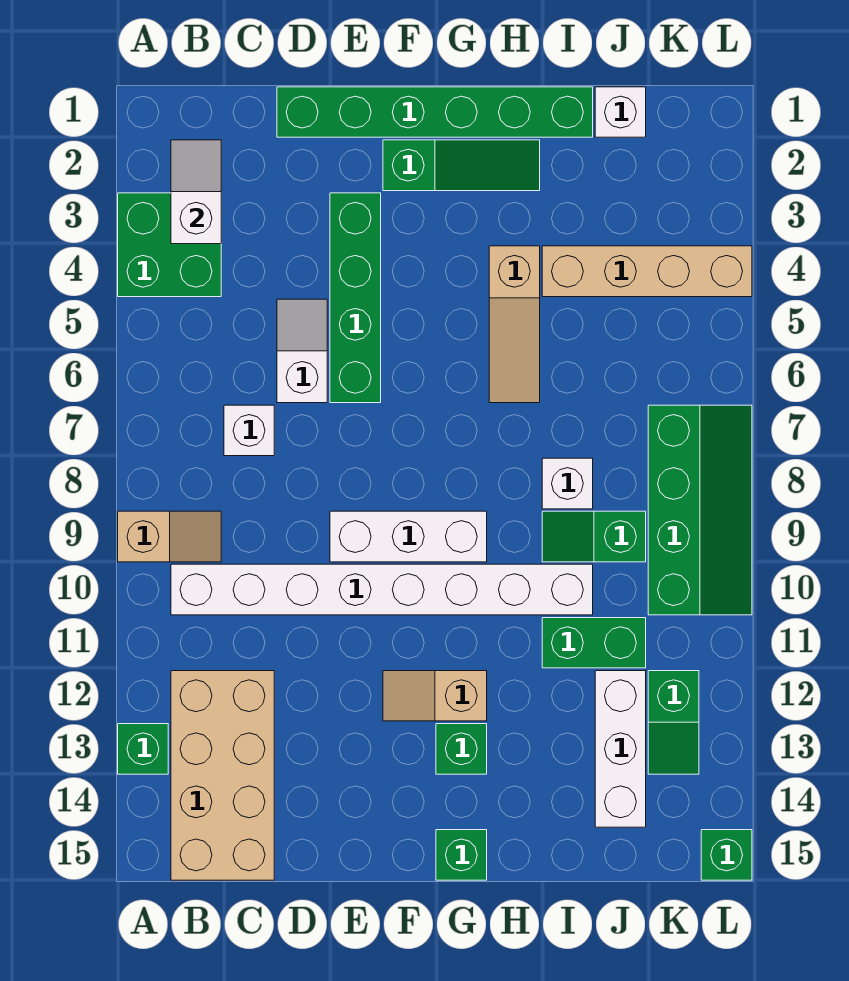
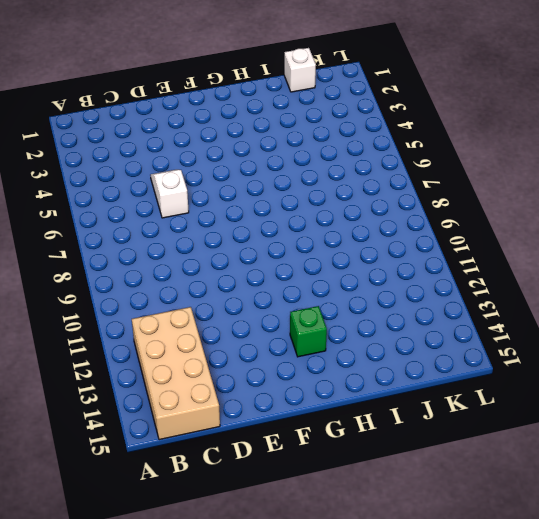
none -> green brick A3:B4 level 1
none -> tan slope A9:B9 level 1 top A
none -> green brick A13 level 1

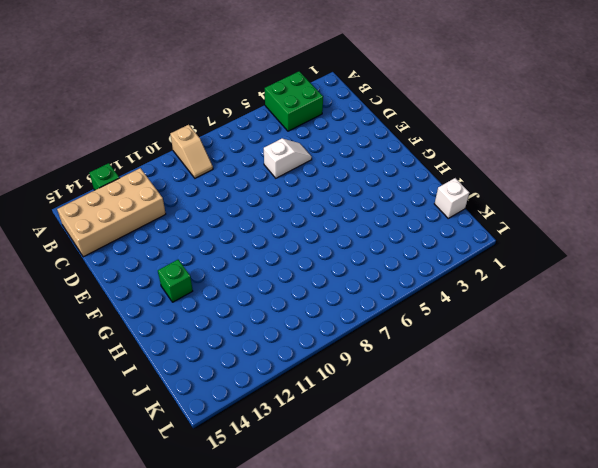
none -> white brick B10:I10 level 1
none -> white brick C7 level 1
none -> green brick D1:I1 level 1

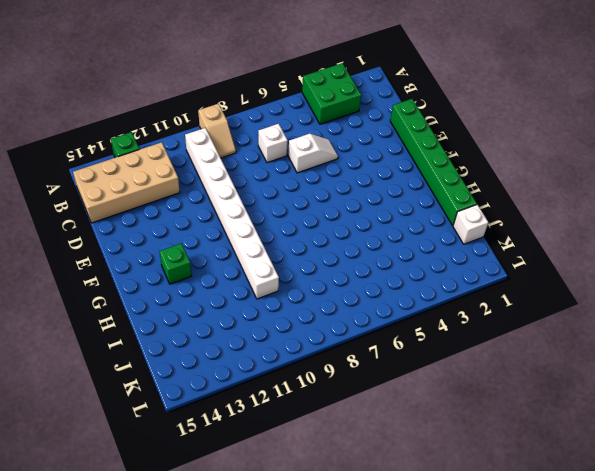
none -> green brick E3:E6 level 1
none -> white brick E9:G9 level 1
none -> green slope F2:H2 level 1 top F

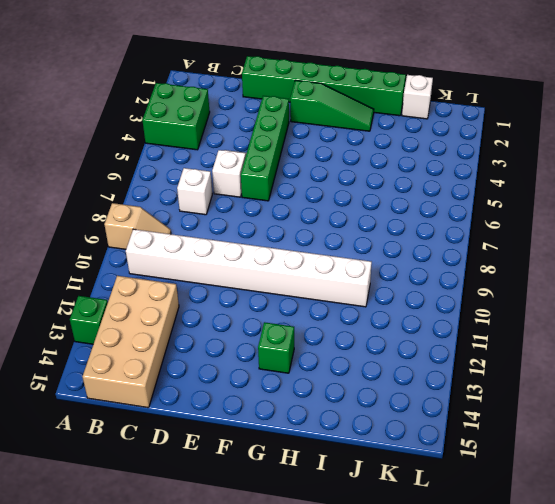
none -> white brick E9:G9 level 1
none -> tan slope F12:G12 level 1 top G
none -> green brick G15 level 1

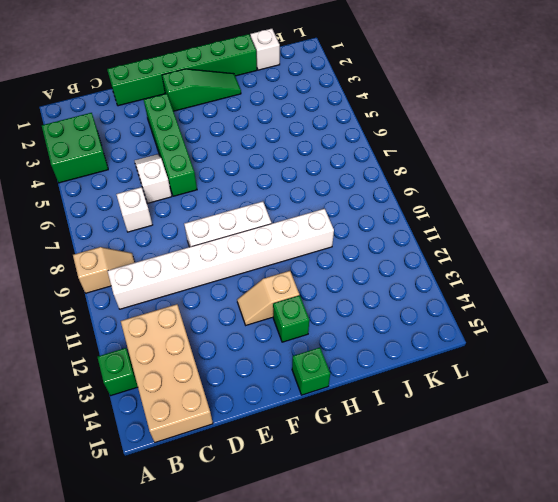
none -> tan slope H4:H6 level 1 top 4
none -> tan brick I4:L4 level 1
none -> white brick I8 level 1

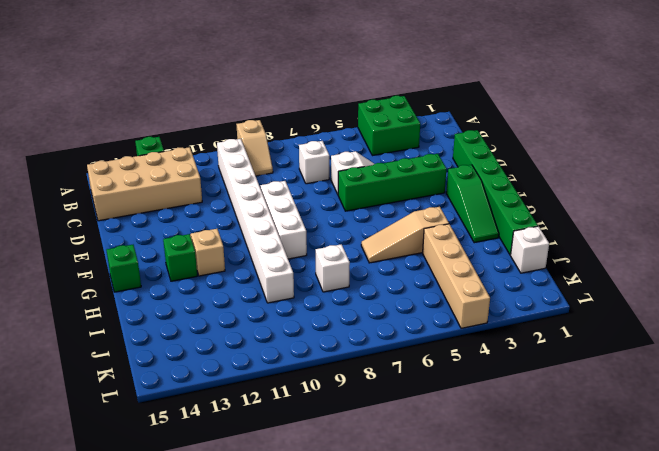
none -> green slope I9:J9 level 1 top J
none -> green brick I11:J11 level 1
none -> white brick J12:J14 level 1

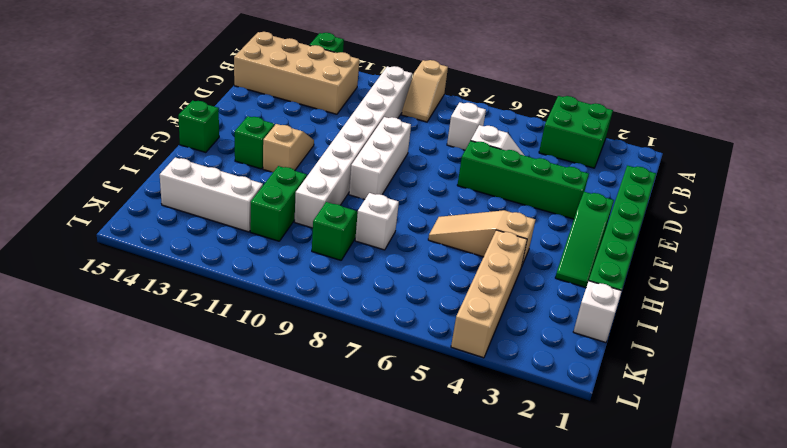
none -> green slope K7:L10 level 1 top K
none -> green slope K12:K13 level 1 top 12
none -> green brick L15 level 1

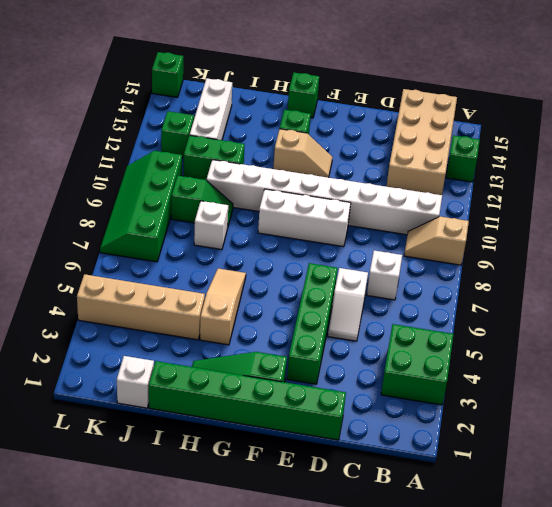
none -> white slope B2:B3 level 2 top 3

